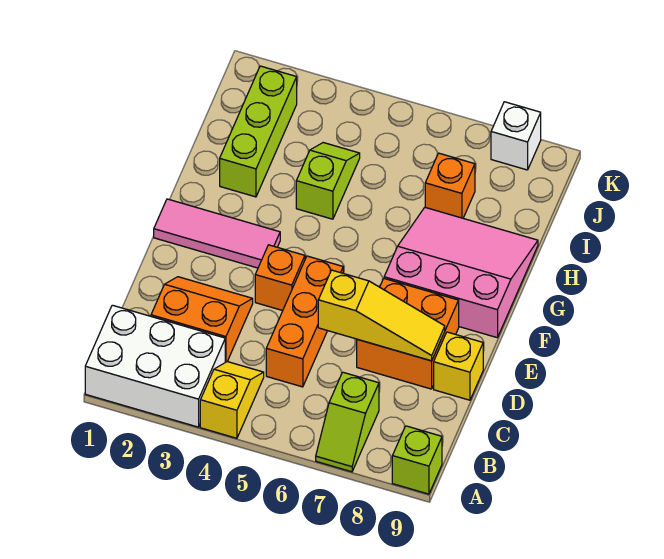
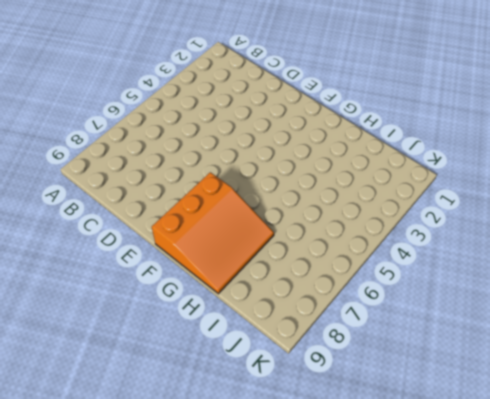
orange slope F7:H9 level 1 top F -> pink slope F7:H9 level 1 top F
none -> white brick A1:B3 level 1
none -> yellow slope A4:B4 level 1 top A
none -> lime slope A7:B7 level 1 top B

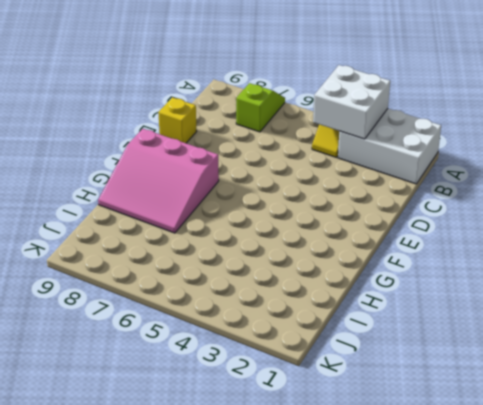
white brick A3:B4 level 2 -> none
none -> lime brick A9 level 1
none -> orange slope C2:D3 level 1 top C
none -> orange brick C5:E5 level 1

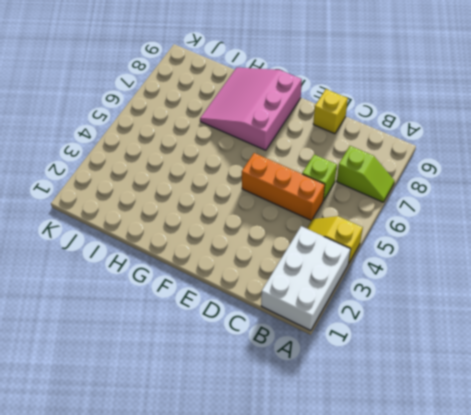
lime brick C6 level 1 -> lime brick A9 level 1
none -> orange slope C2:D3 level 1 top C
none -> orange brick D7:E8 level 1
none -> orange brick E4 level 1

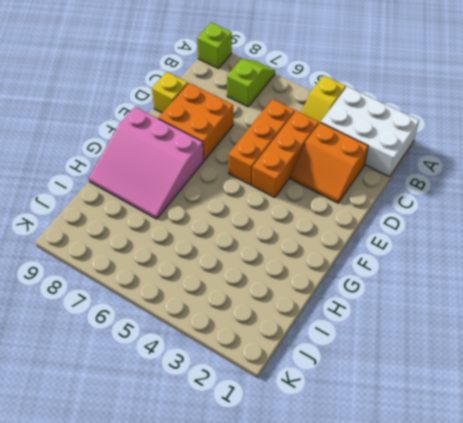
orange brick C4:E4 level 1 -> orange brick E4 level 1
none -> pink tile F1:F3 level 1
none -> lime brick H2:J2 level 1
none -> lime slope H4:I4 level 1 top H

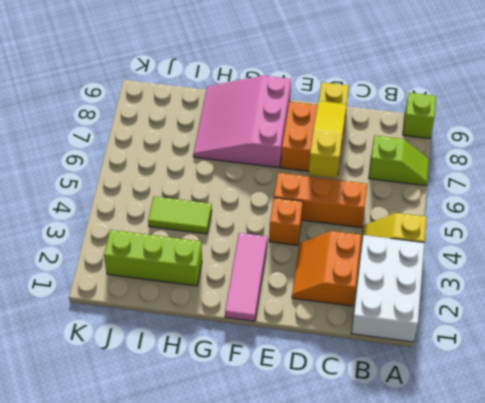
lime tile H4:I4 level 1 -> lime slope H4:I4 level 1 top H
none -> orange brick I7 level 1
none -> white brick K8 level 1

